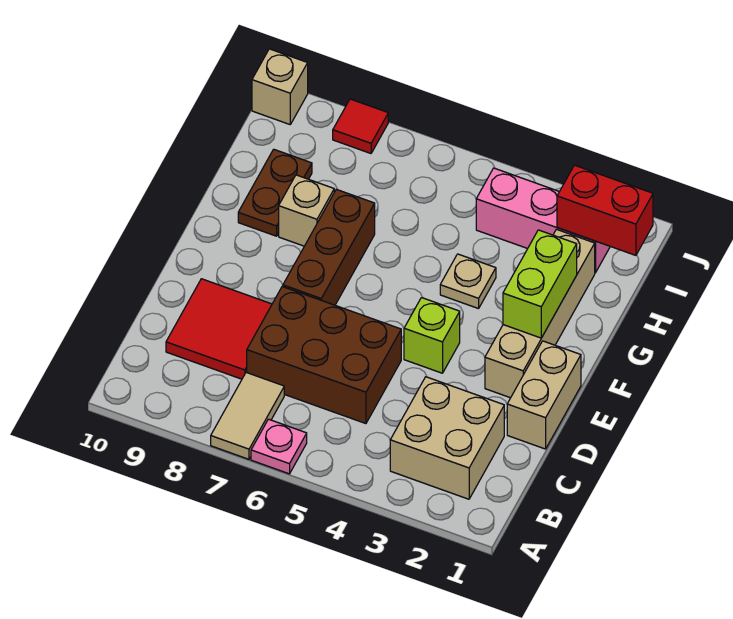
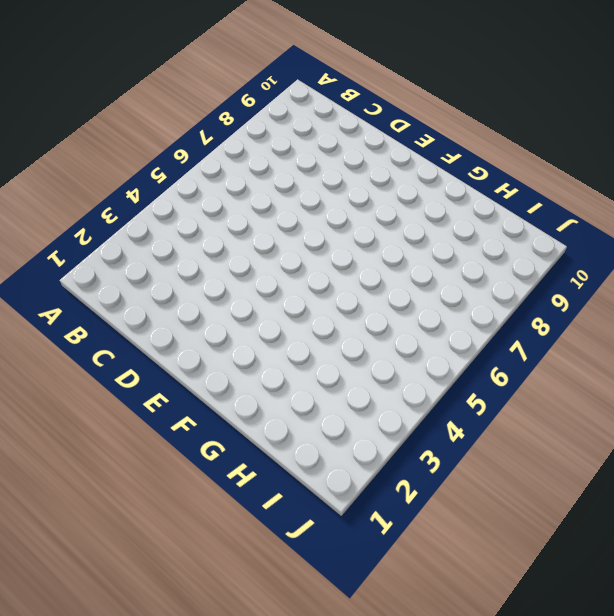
none -> pink plate A6 level 1
none -> tan tile A7:B7 level 1
none -> tan brick B2:C3 level 1

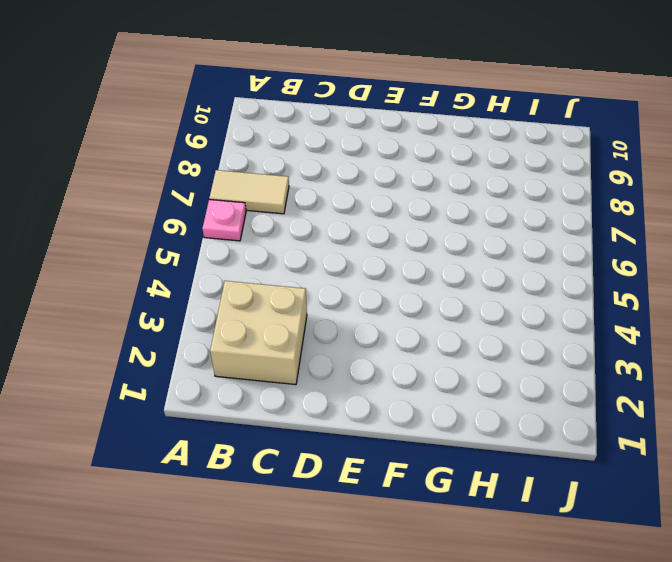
none -> brown brick C5:D7 level 1
none -> red tile C8:D9 level 1
none -> tan brick D1:E1 level 1

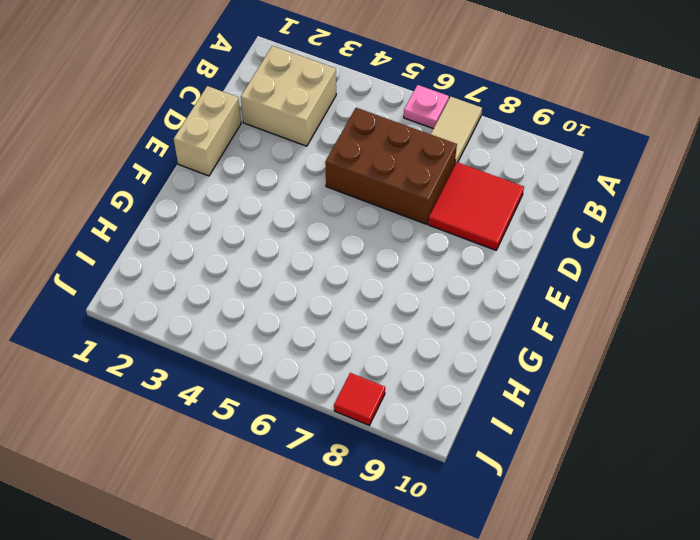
none -> tan brick E2:H2 level 1
none -> lime brick E4 level 1
none -> brown brick E7:G7 level 1

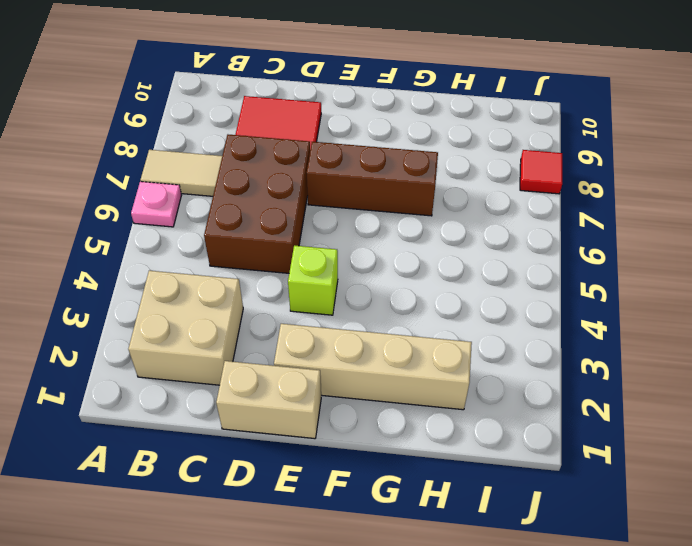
none -> tan plate G4 level 1
none -> tan brick G8 level 1
none -> brown plate G9:H9 level 1

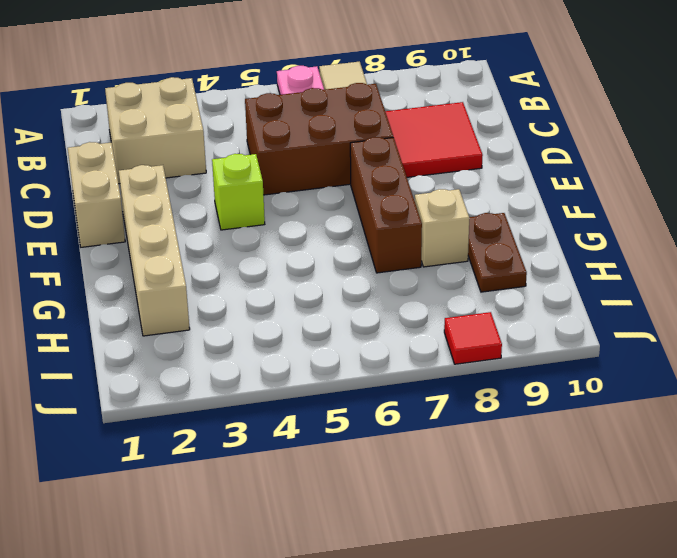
none -> tan plate G4 level 1
none -> pink brick I2:I4 level 1
none -> tan brick J10 level 1

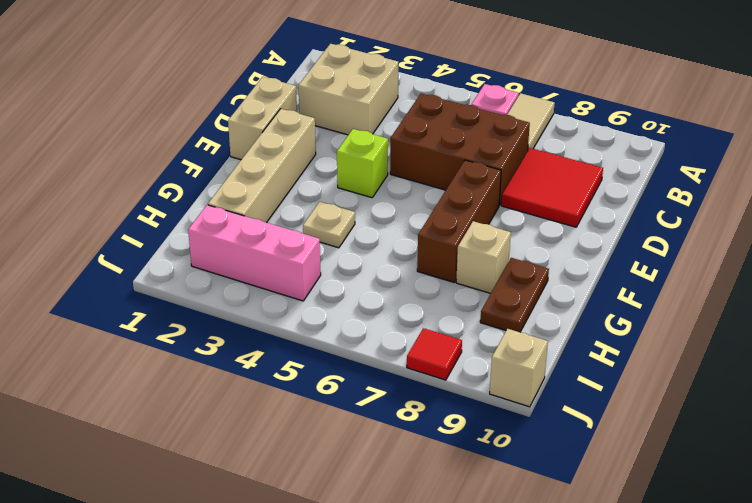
none -> lime brick F2:G2 level 2
none -> red brick I1:I2 level 2

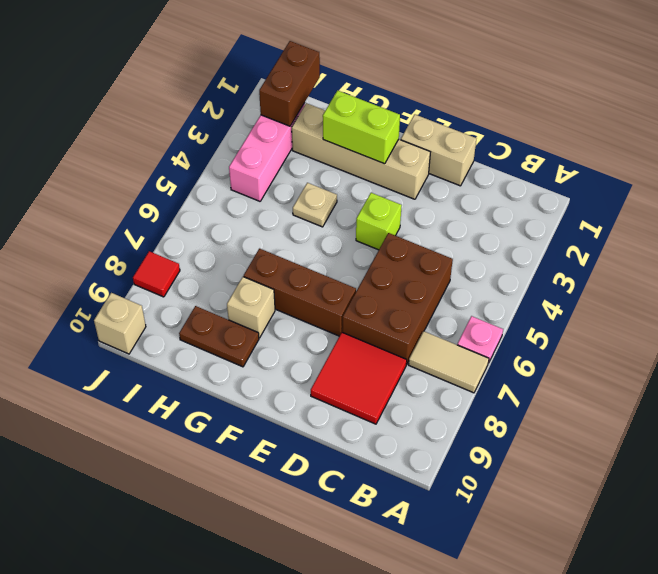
brown brick I1:I2 level 2 -> red brick I1:I2 level 2
none -> tan brick B2:C3 level 1

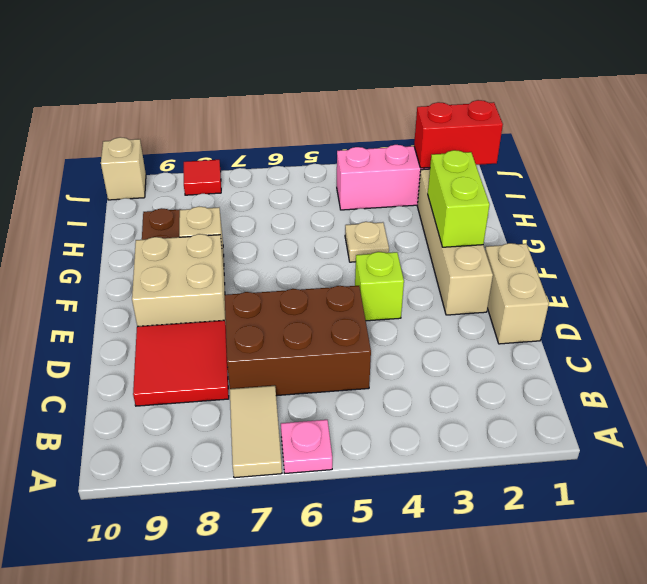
tan brick E8:F9 level 1 -> tan brick B2:C3 level 1
none -> brown brick E7:G7 level 1

